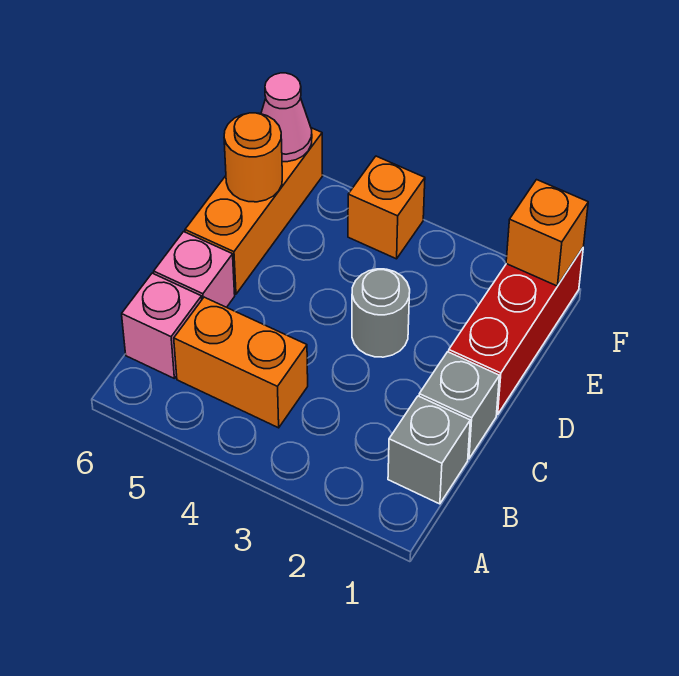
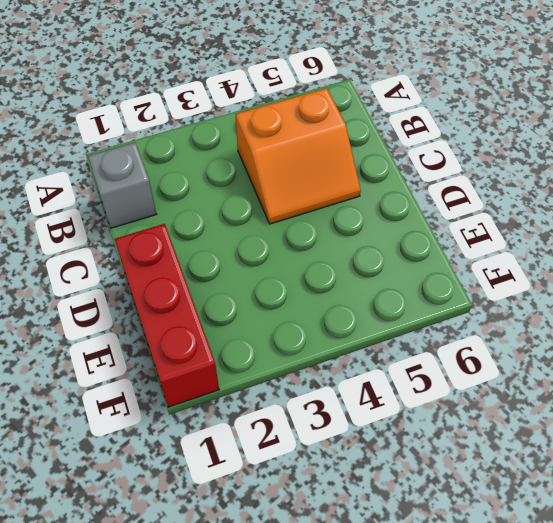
orange slope B4:C5 level 1 top B -> orange brick B4:B5 level 1
none -> pink brick B6 level 1
none -> grey brick C1 level 1
none -> pink brick C6 level 1

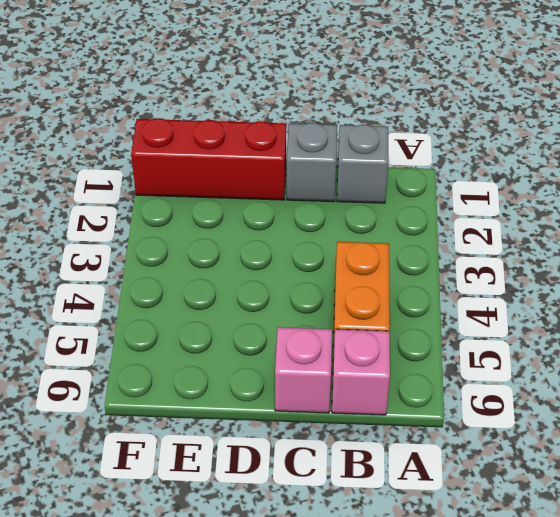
none -> grey round brick D3 level 1
none -> orange brick D6:F6 level 1
none -> orange brick F4 level 1

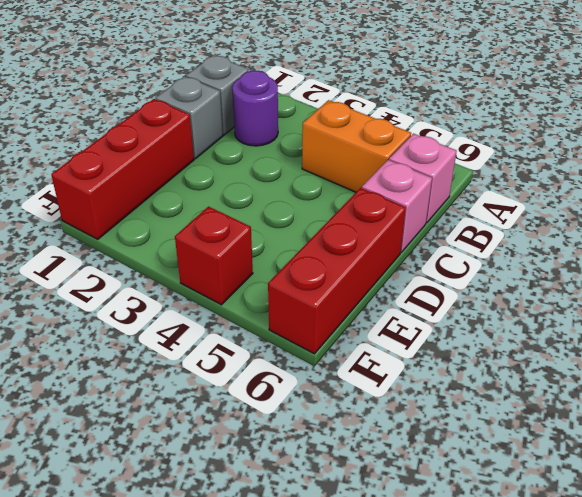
purple round brick B2 level 1 -> none
red brick D6:F6 level 1 -> orange brick D6:F6 level 1
red brick F4 level 1 -> orange brick F4 level 1
none -> grey round brick D3 level 1
none -> orange round brick E6 level 2
none -> orange brick F1 level 2

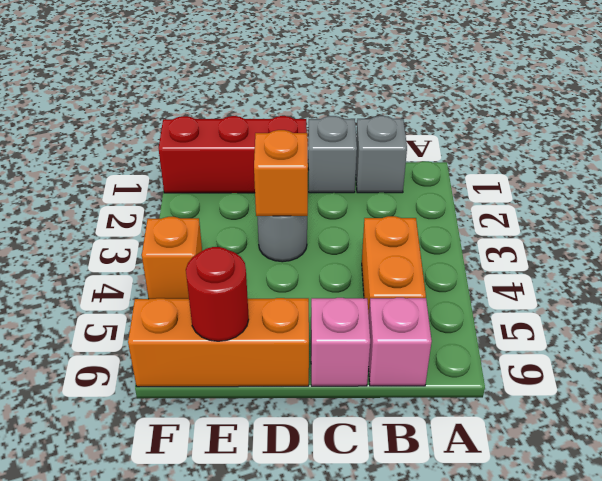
orange brick D3 level 2 -> orange brick F1 level 2
red round brick E6 level 2 -> orange round brick E6 level 2
none -> pink cone F6 level 2

